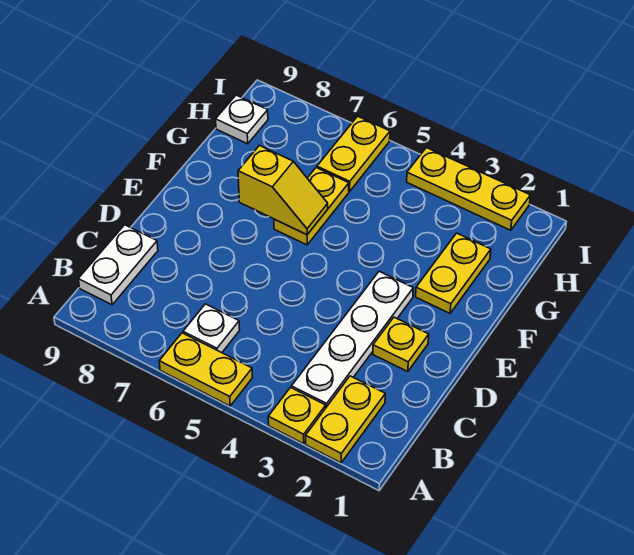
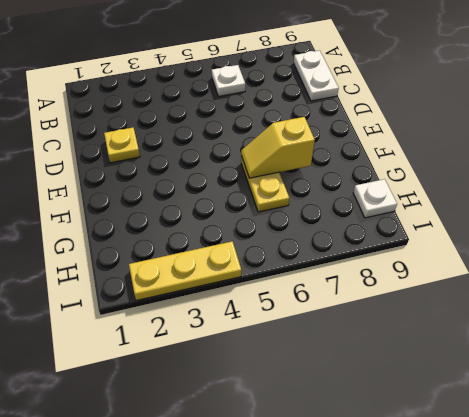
none -> yellow plate A2:B2 level 1
none -> yellow plate A3 level 1
none -> yellow plate A5:A6 level 1

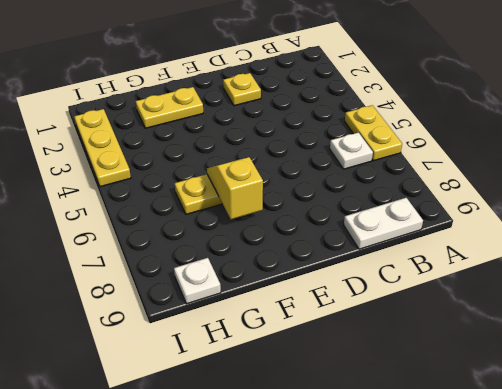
none -> yellow plate A2:B2 level 1
none -> yellow plate A3 level 1
none -> white plate B3:E3 level 1

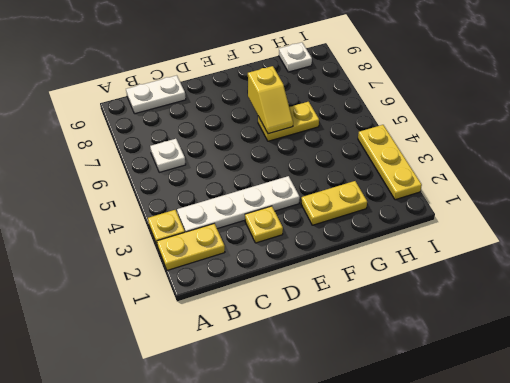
none -> yellow plate A5:A6 level 1
none -> yellow plate H6:I6 level 1

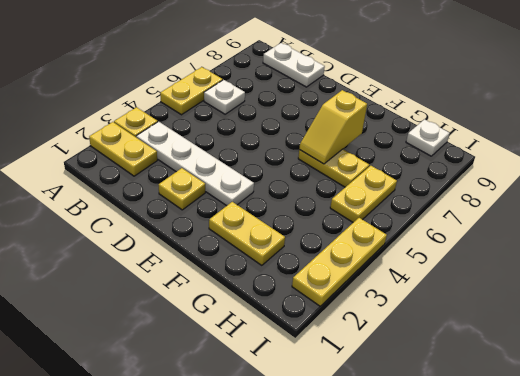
yellow plate H5:H6 level 1 -> yellow plate H6:I6 level 1

